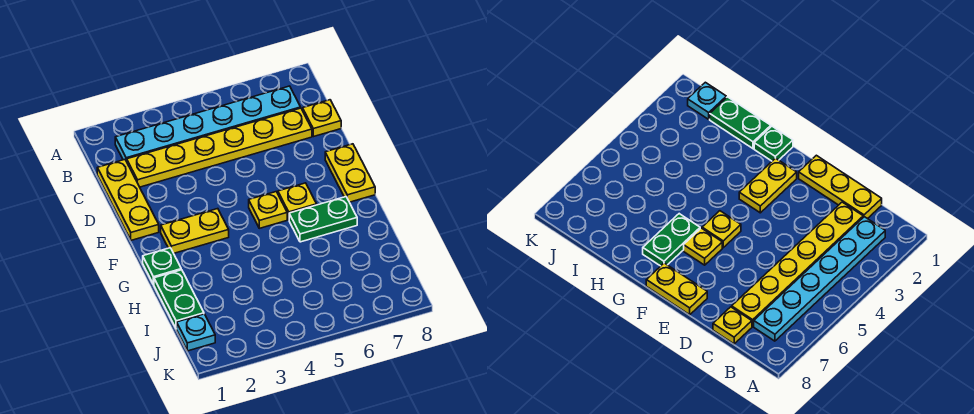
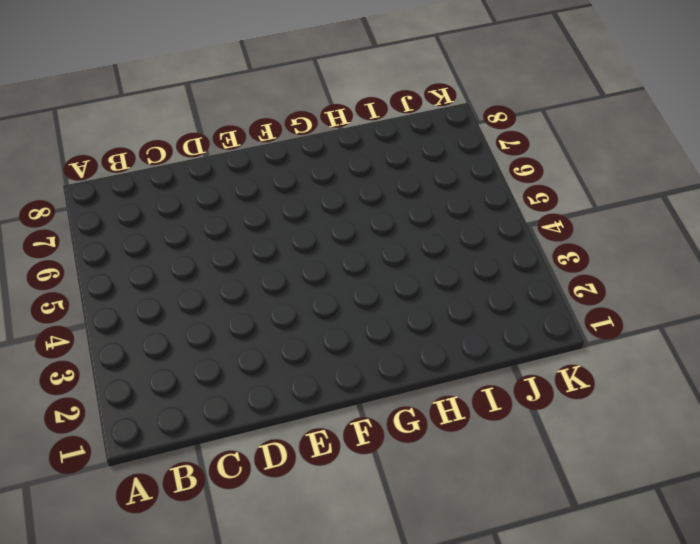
none -> cyan plate B2:B7 level 1
none -> yellow plate C1:E1 level 1
none -> yellow plate C2:C7 level 1

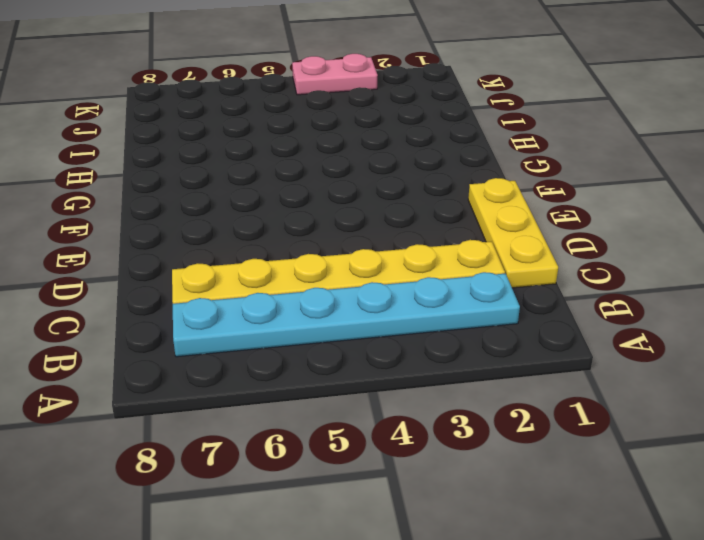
pink plate K3:K4 level 1 -> none
none -> yellow plate C8 level 1
none -> yellow plate E8:F8 level 1
none -> yellow plate F2:F3 level 1

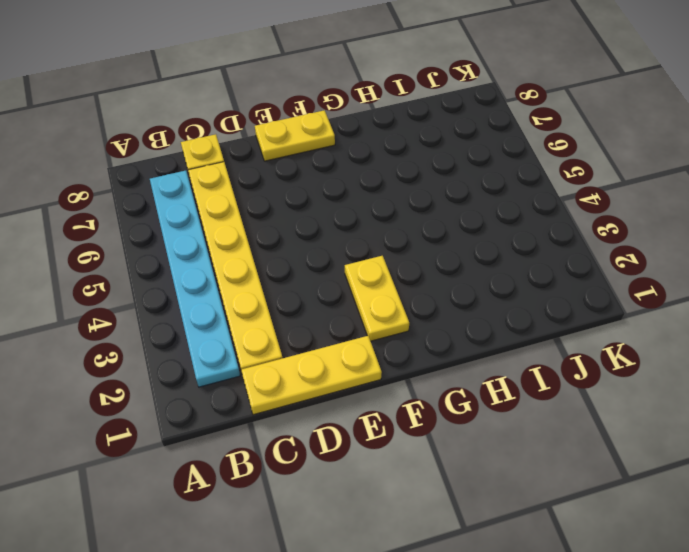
none -> yellow plate F5 level 1
none -> yellow plate F6 level 1
none -> green plate G1 level 1

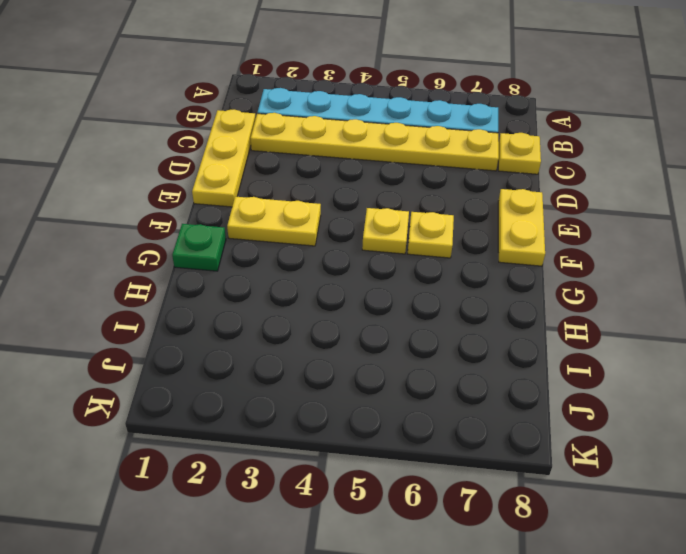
none -> green plate G6:G7 level 1
none -> green plate H1:I1 level 1
none -> cyan plate J1 level 1

